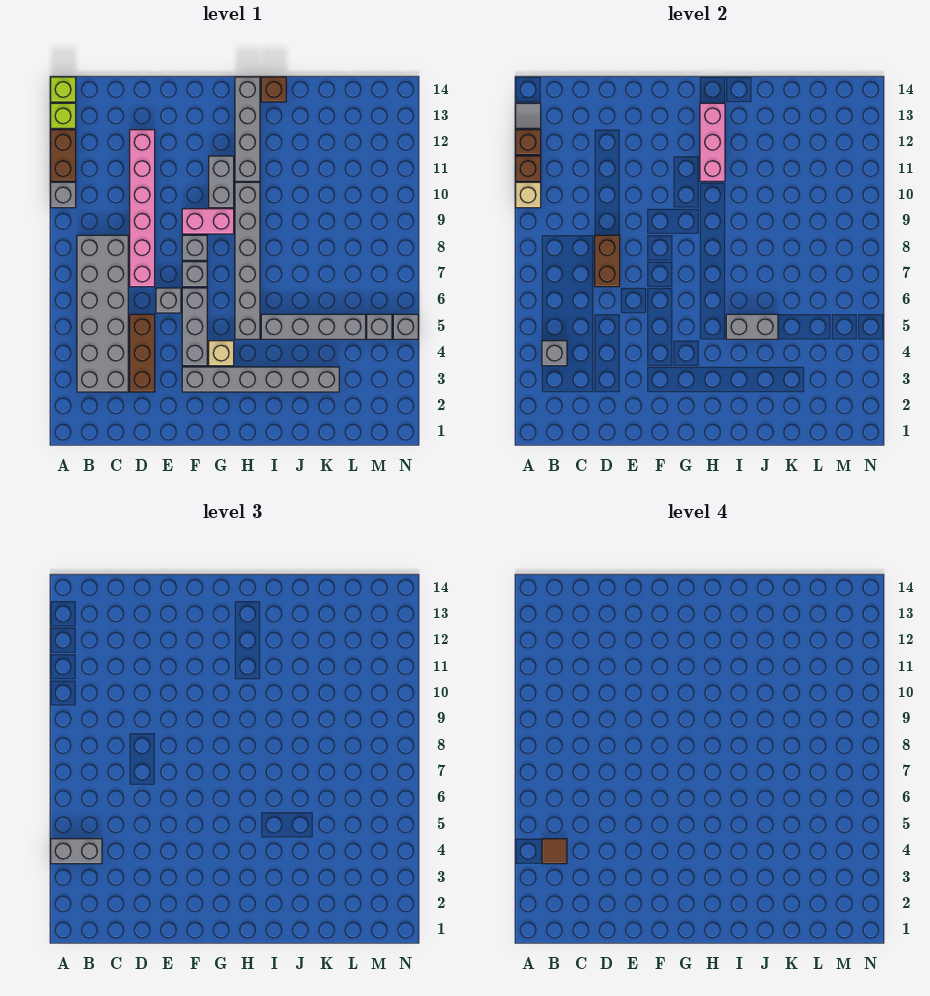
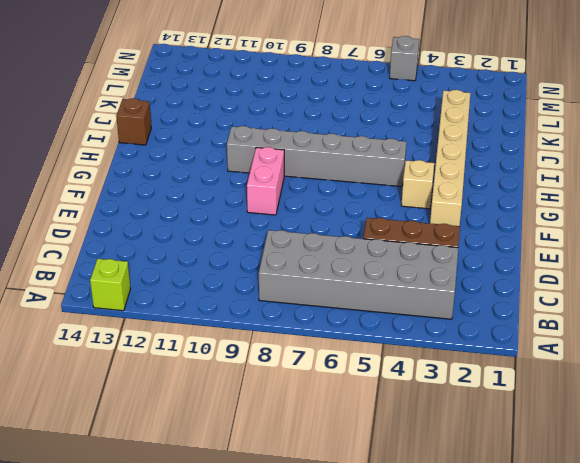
tan brick F3:K3 level 1 -> grey brick F3:K3 level 1
none -> grey brick A10 level 1
none -> brown brick A11:A12 level 1
none -> lime brick A14 level 1
none -> pink brick D7:D12 level 1

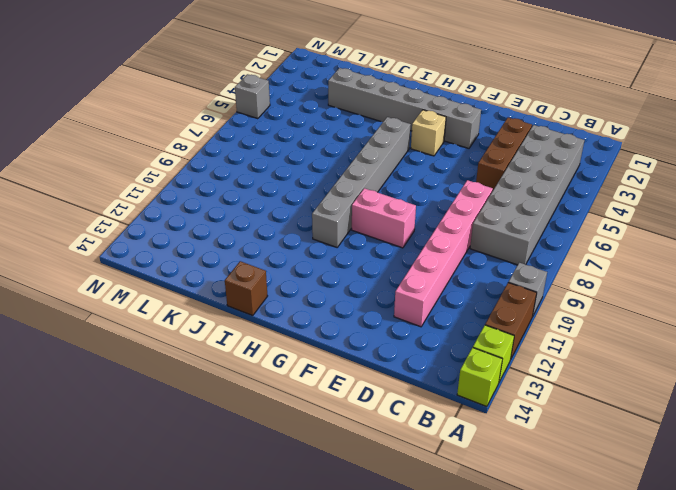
none -> grey brick E6 level 1
none -> grey brick F4:F6 level 1
none -> grey brick F7 level 1
none -> grey brick F8 level 1

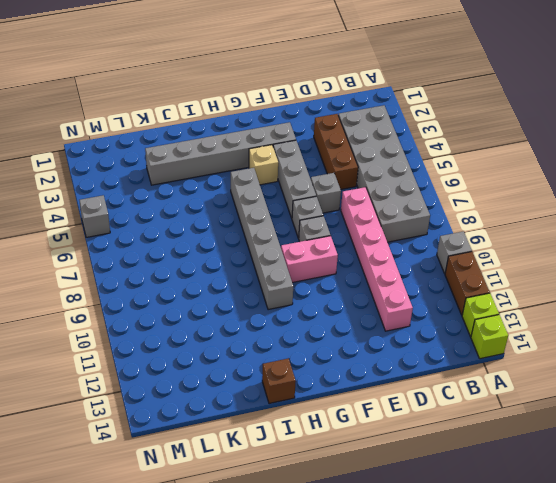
none -> grey brick G10:G11 level 1
none -> grey brick H11:H14 level 1
none -> grey brick I5:L5 level 1
none -> grey brick M5 level 1

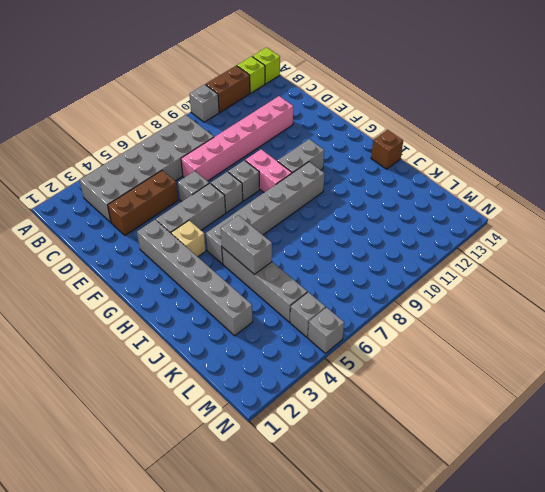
none -> grey brick H11:H14 level 1
none -> tan brick A10 level 2
none -> brown brick A11 level 2
none -> brown brick A12 level 2

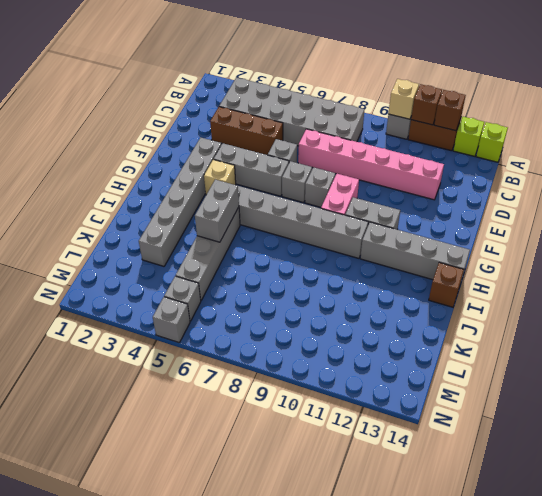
none -> grey tile A13 level 2
none -> grey brick B4 level 2
none -> brown brick D7:D8 level 2
none -> pink brick H11:H13 level 2

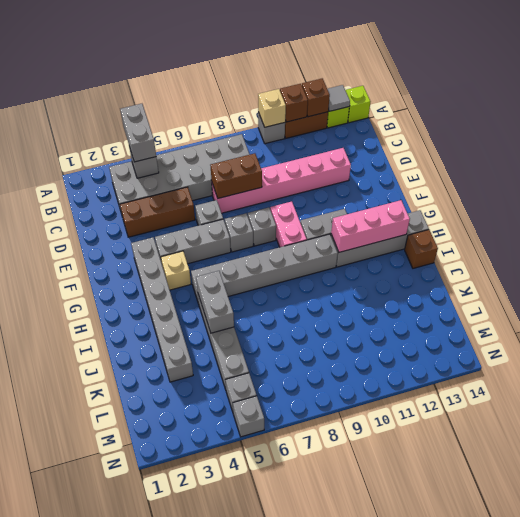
none -> brown tile B4 level 4

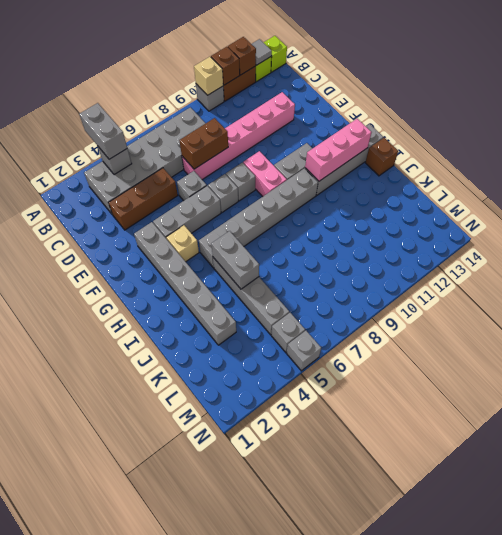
none -> brown tile B4 level 4

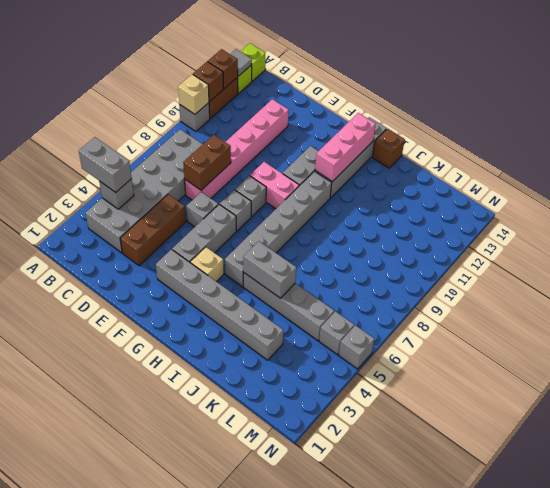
none -> brown tile B4 level 4

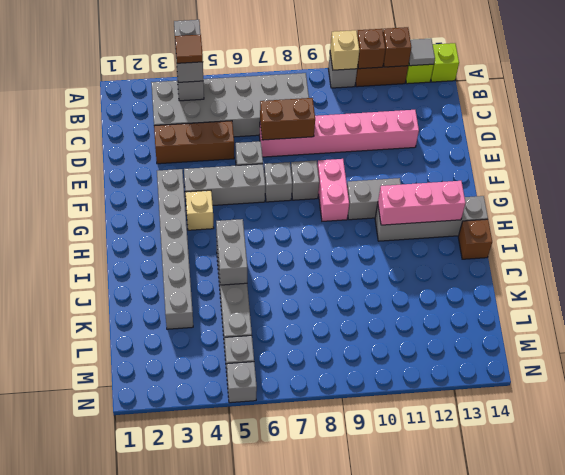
none -> grey brick H5:H10 level 1

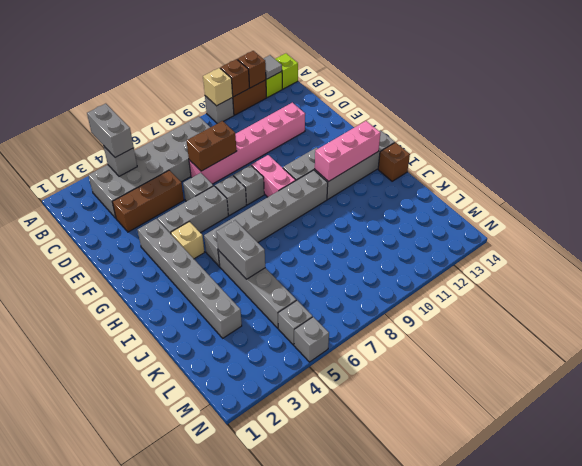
none -> brown tile B4 level 4

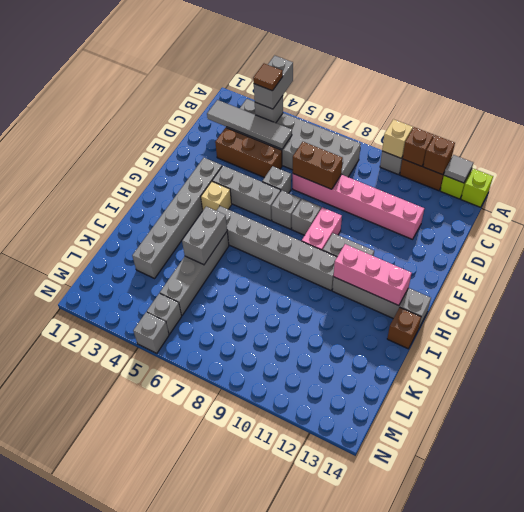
grey tile C2:C5 level 2 -> none

